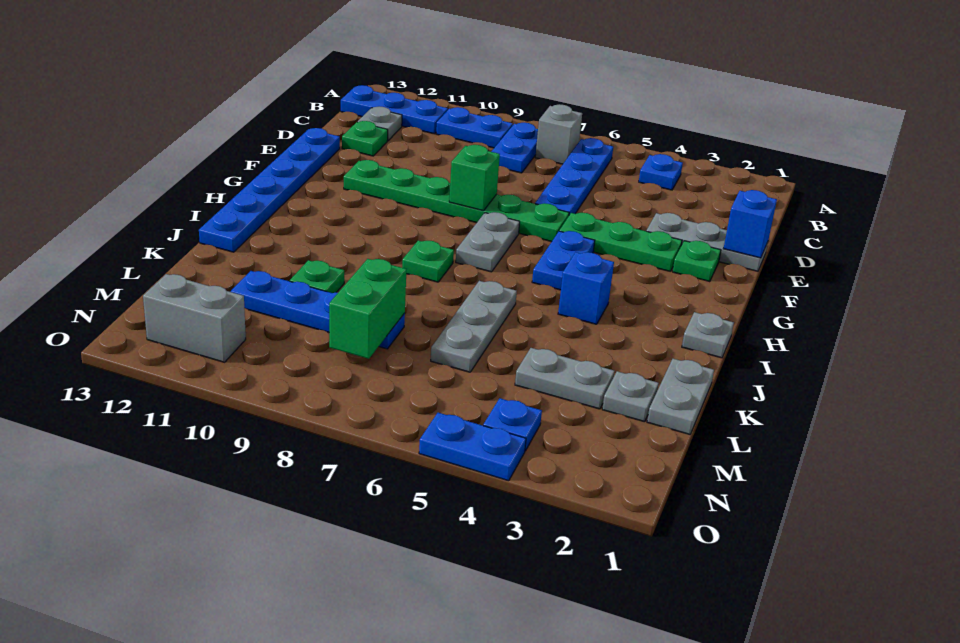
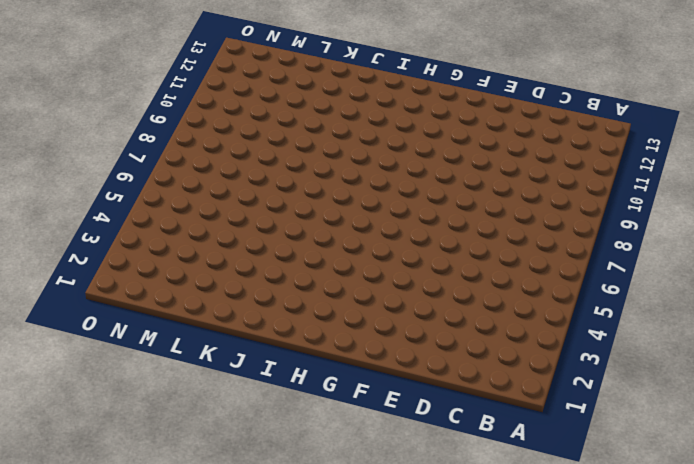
none -> blue plate B4 level 1
none -> blue plate B6:E6 level 1
none -> grey brick B7 level 1
none -> blue plate B8:C8 level 1

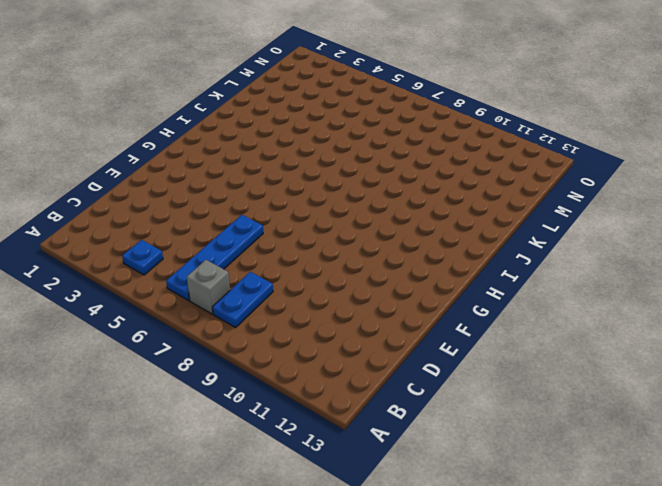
none -> blue plate B9:B10 level 1
none -> blue plate B11:B13 level 1
none -> grey plate C12 level 1
none -> green plate D12 level 1

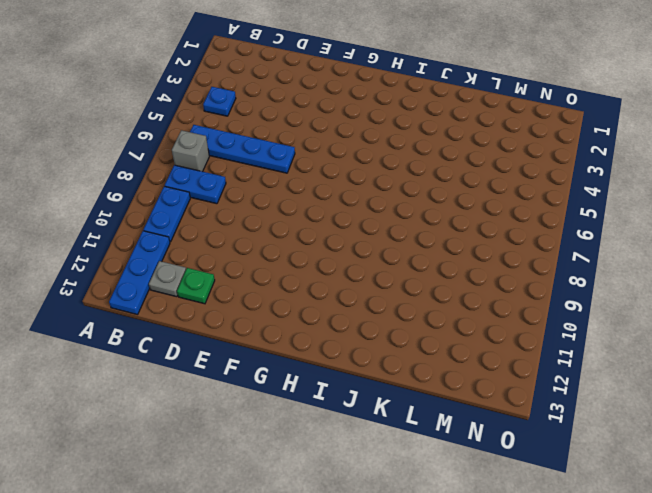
none -> grey plate E1:E3 level 1
none -> blue plate E13:J13 level 1
none -> green plate F2 level 1
none -> green plate F3:F5 level 1

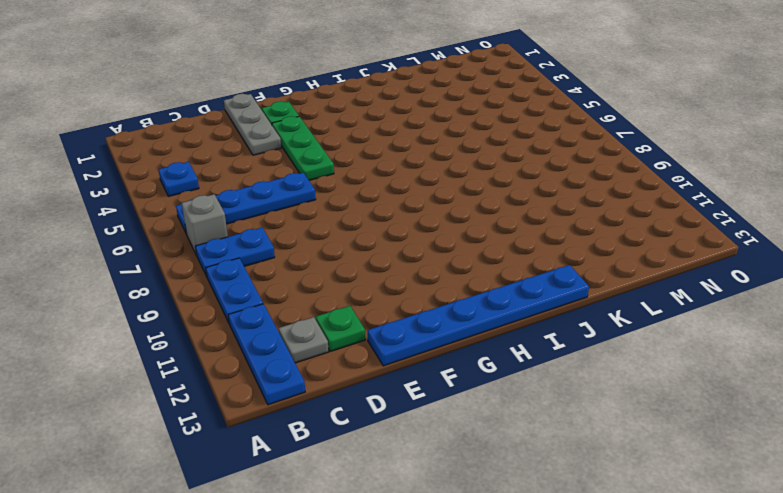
none -> green plate F6:F11 level 1
none -> blue plate G5:H5 level 1
none -> grey plate G7:H7 level 1
none -> grey plate I1 level 1

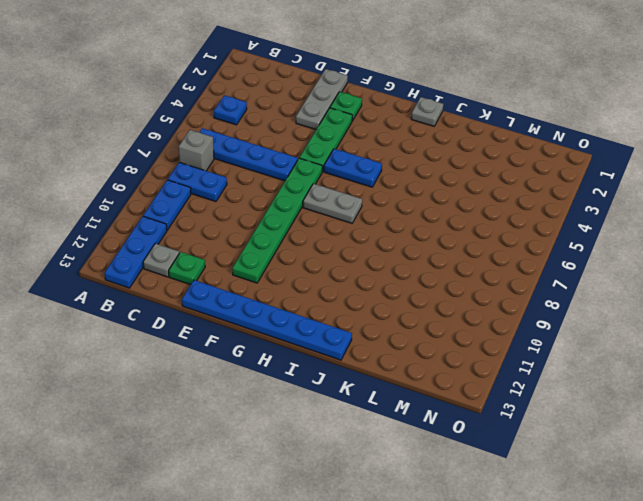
none -> blue brick I4 level 1
none -> green plate I8 level 1
none -> grey plate J6:L6 level 1
none -> grey plate K1:L1 level 1

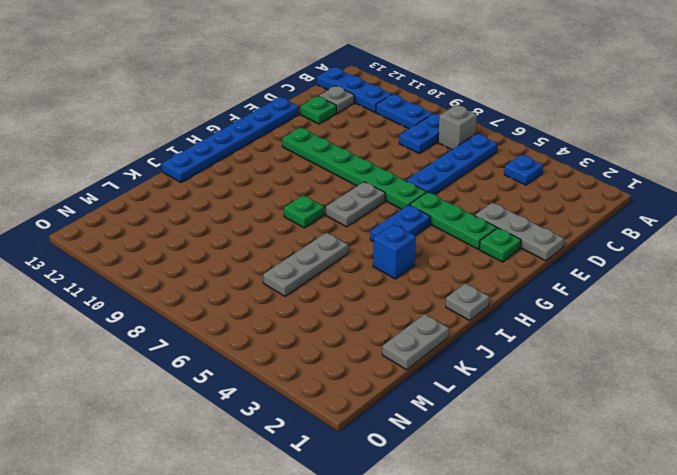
none -> green plate K10 level 1
none -> grey plate L2 level 1
none -> grey plate L3:L4 level 1
none -> blue plate L8:L11 level 1

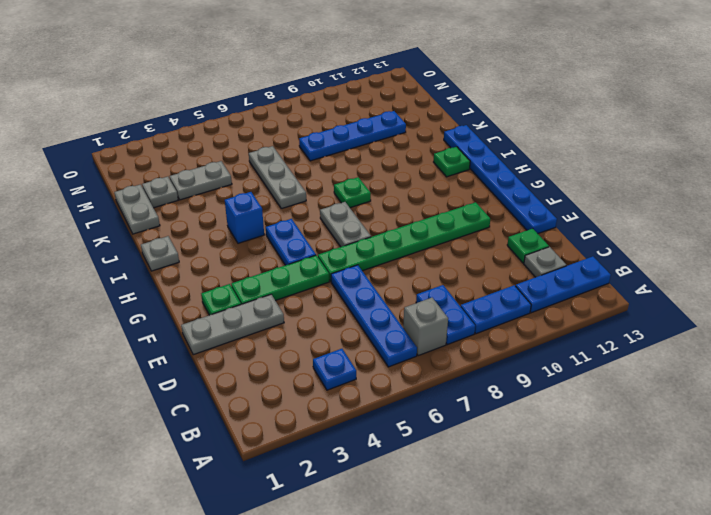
green plate I12 level 1 -> green plate K10 level 1
none -> blue plate N4 level 1
none -> grey brick N11:N12 level 1
none -> blue plate O4:O5 level 1
none -> blue brick E1 level 2

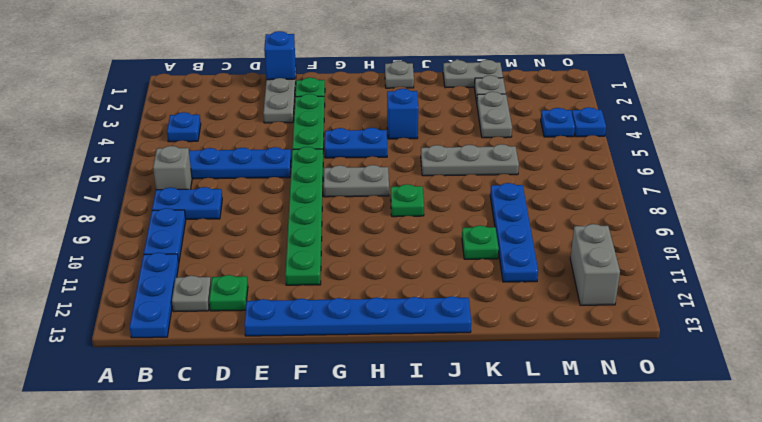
blue plate O4 level 1 -> blue plate O4:O5 level 1
none -> green brick F8 level 2
none -> green brick L8:M8 level 2

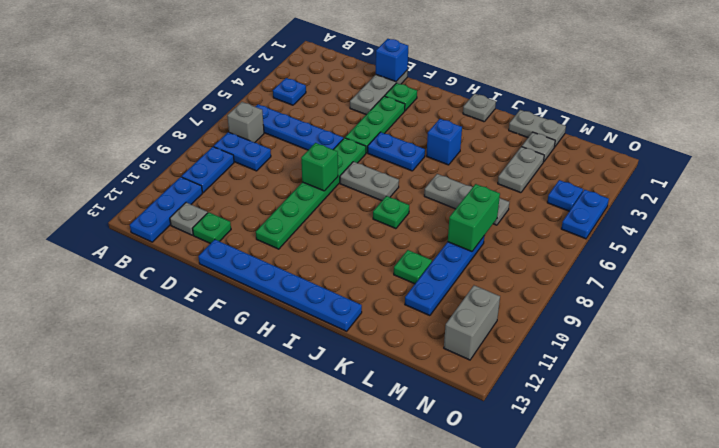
green brick L7:L8 level 2 -> green brick L8:M8 level 2

